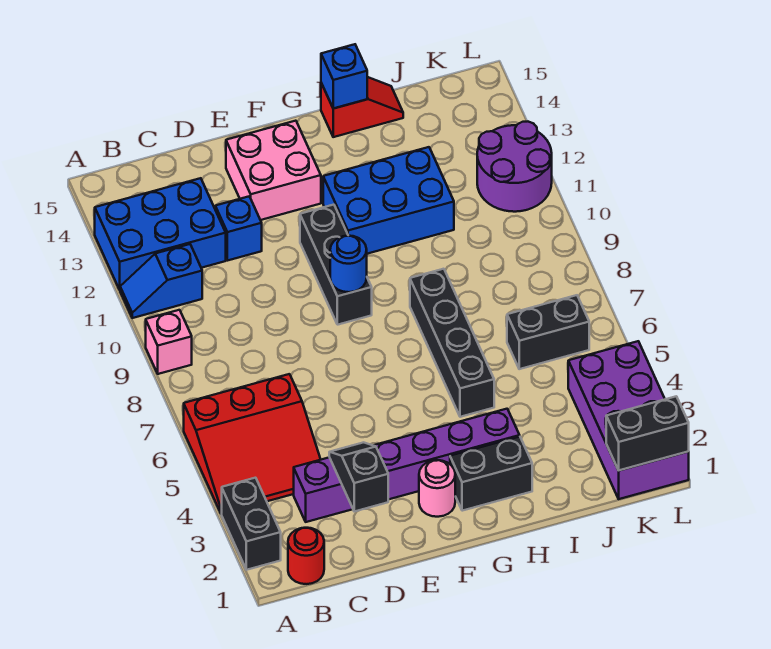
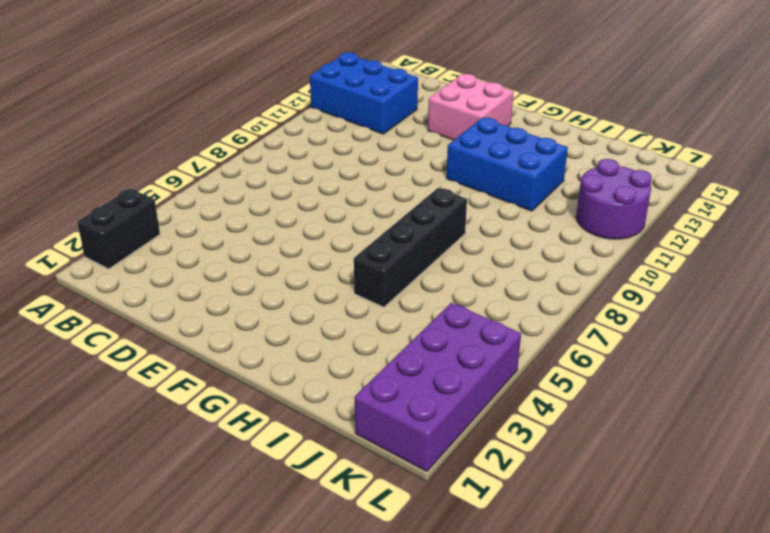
none -> red slope A4:C6 level 1 top 6
none -> pink brick A9 level 1
none -> blue slope A11:B11 level 1 top B

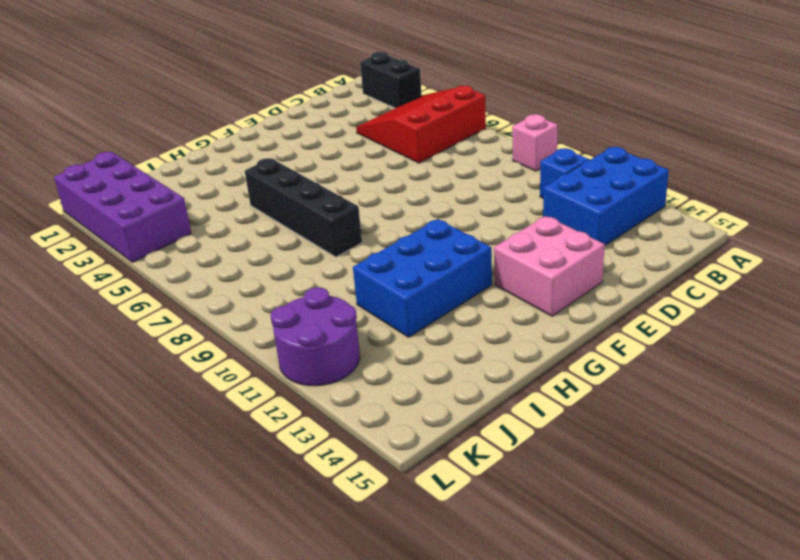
none -> red round brick B1 level 1
none -> purple brick C3:H3 level 1
none -> blue brick D12 level 1

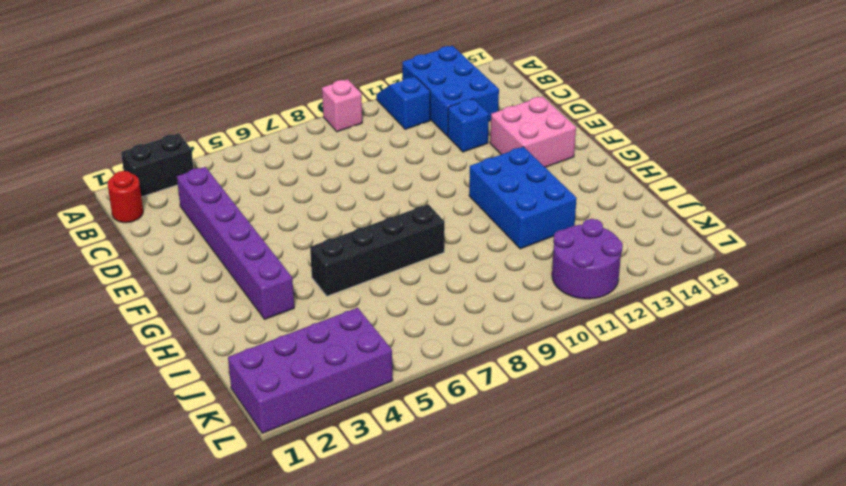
none -> red slope A4:C6 level 1 top 6
none -> pink round brick F2 level 1
none -> black brick F9:F11 level 1

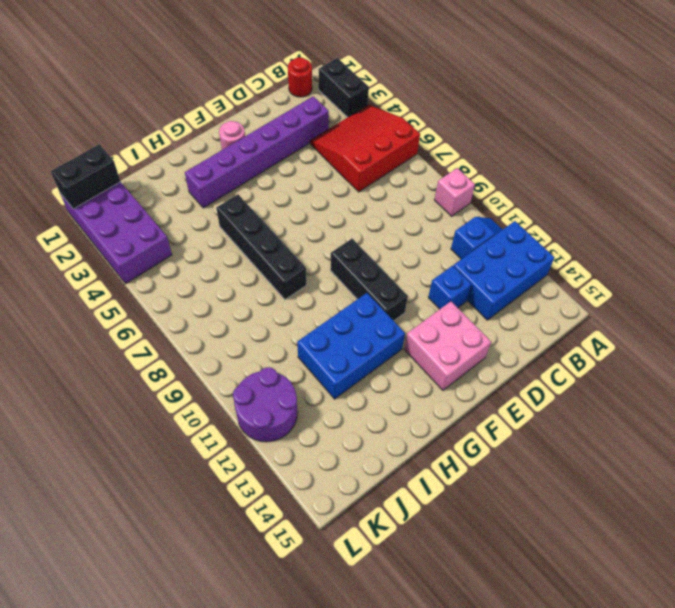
none -> black brick G2:H2 level 1
none -> red slope H15:I15 level 1 top H
none -> black brick J6:K6 level 1

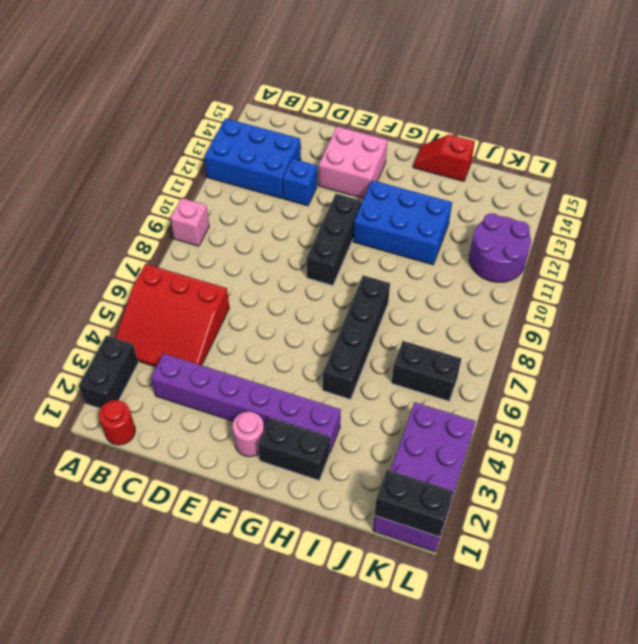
red slope H15:I15 level 1 top I -> red slope H15:I15 level 1 top H
none -> blue slope A11:B11 level 1 top B
none -> black slope D2:D3 level 2 top 2
none -> blue round brick F9 level 2

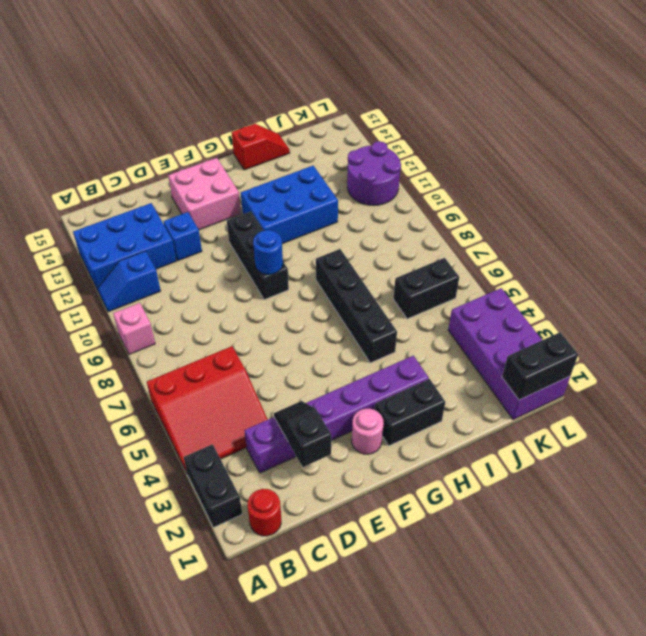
none -> blue brick H15 level 2

